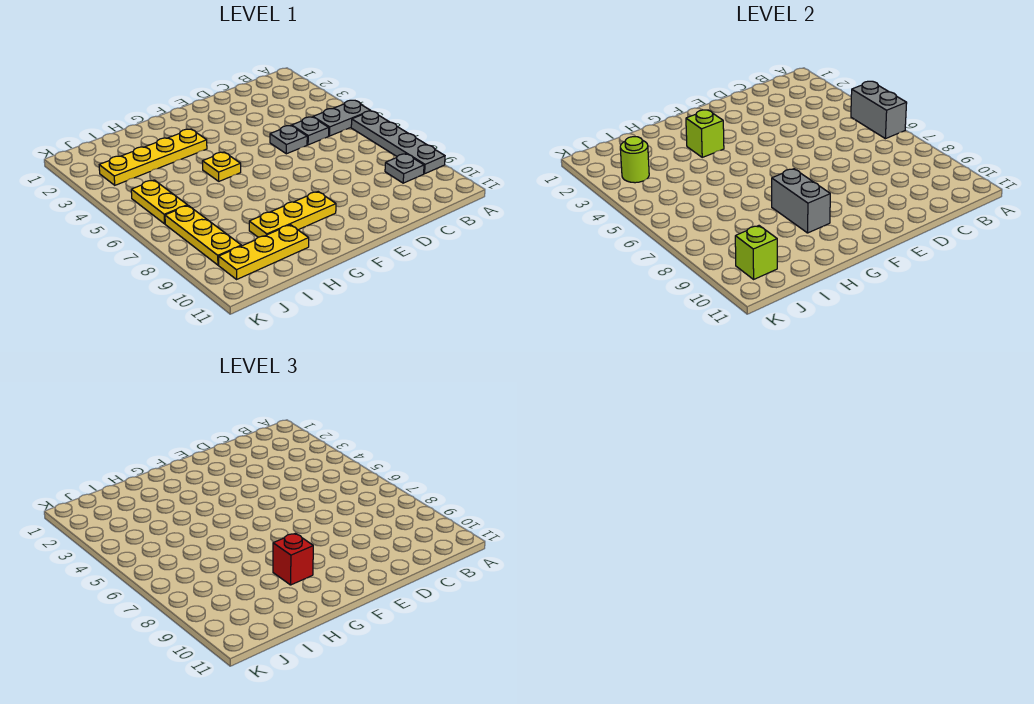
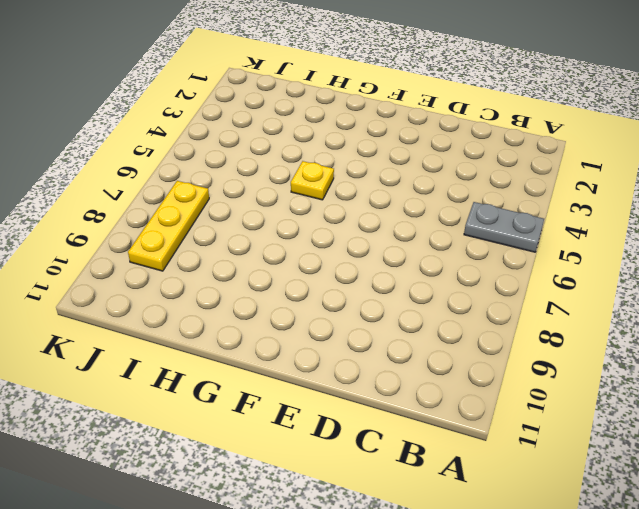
none -> grey plate A6:A9 level 1
none -> grey plate B9 level 1
none -> grey plate C5 level 1

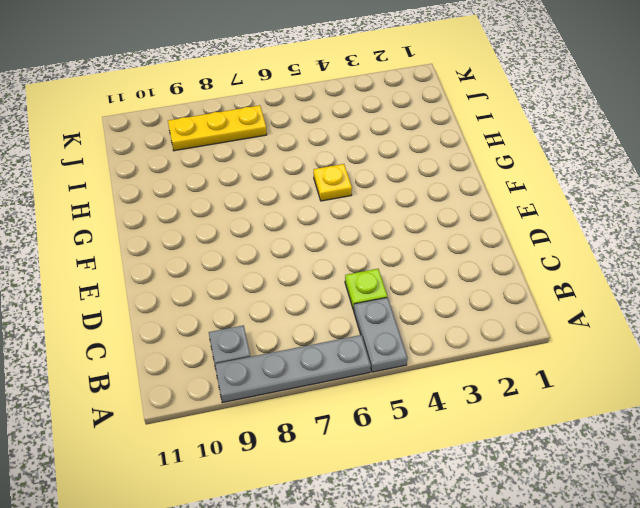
lime plate C5 level 1 -> grey plate C5 level 1
none -> grey plate D5 level 1
none -> yellow plate F9:H9 level 1
none -> yellow plate G3:J3 level 1

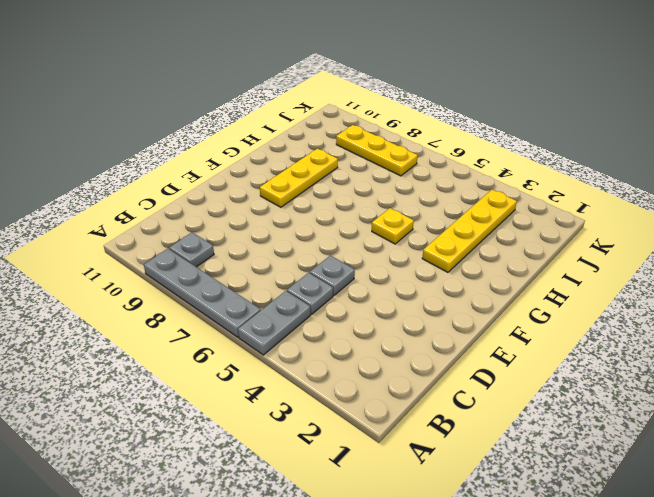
none -> yellow plate H10:J10 level 1
none -> yellow plate J5:J6 level 1
none -> grey brick A5:A6 level 2

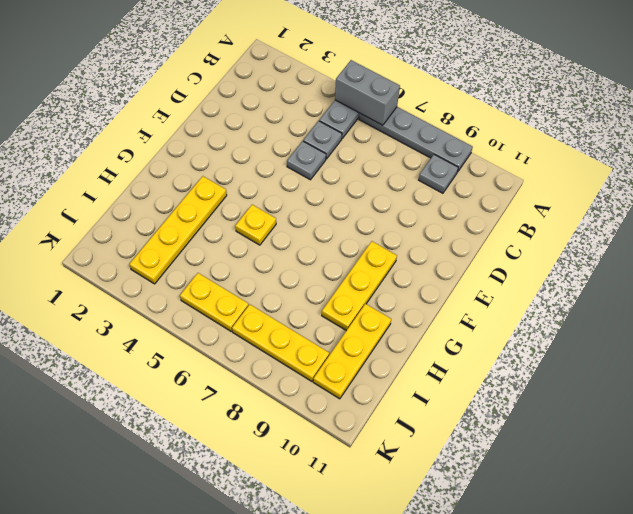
none -> lime brick G3 level 2
none -> grey brick G8:G9 level 2
none -> lime round brick J3 level 2

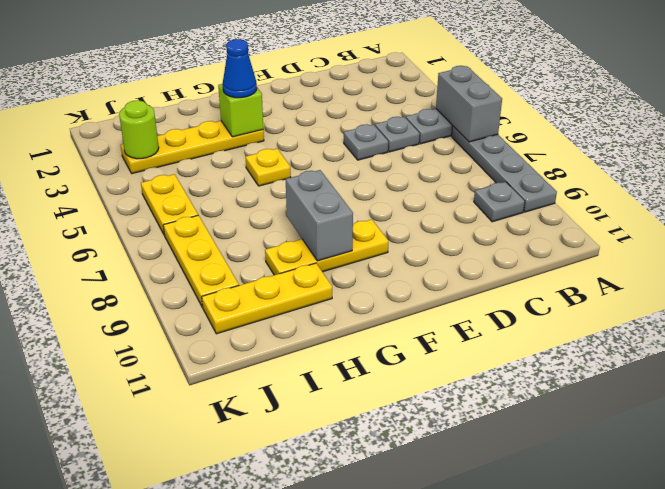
blue cone G3 level 3 -> none
none -> lime brick J10 level 2
none -> red brick G9 level 3

